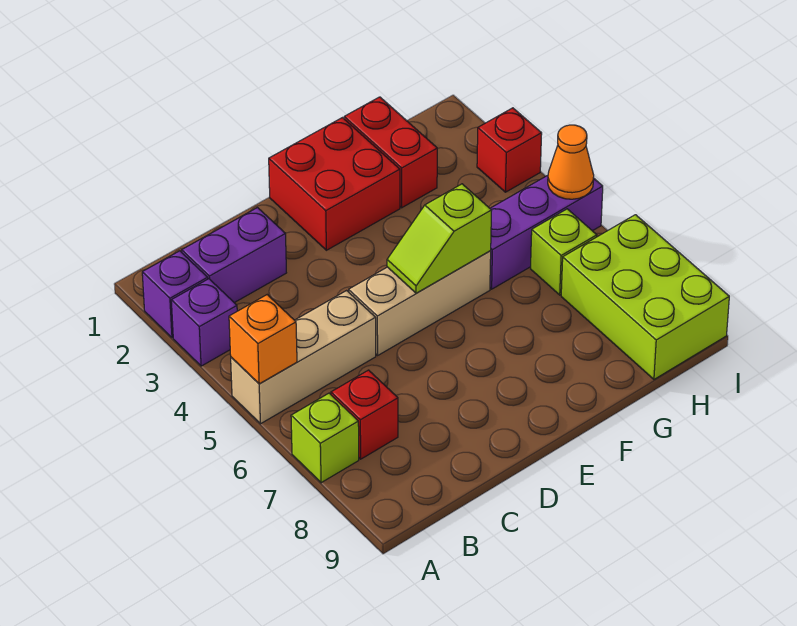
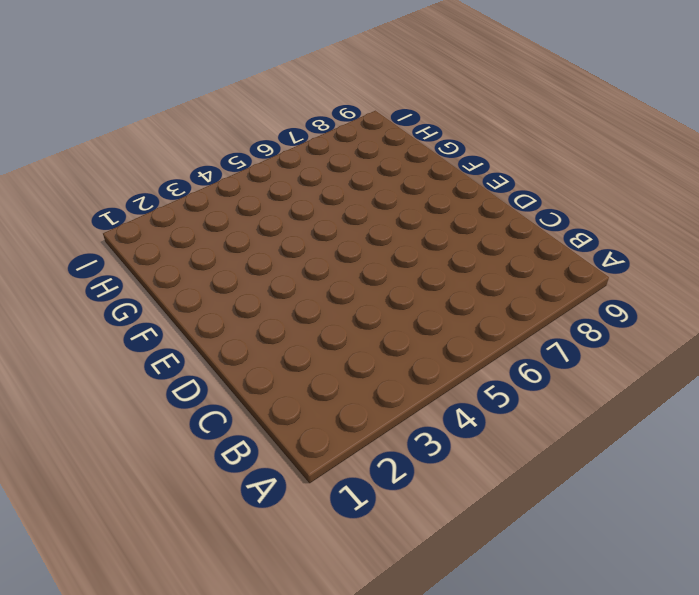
none -> purple brick A2 level 1
none -> purple brick A3 level 1
none -> tan brick A5:C5 level 1

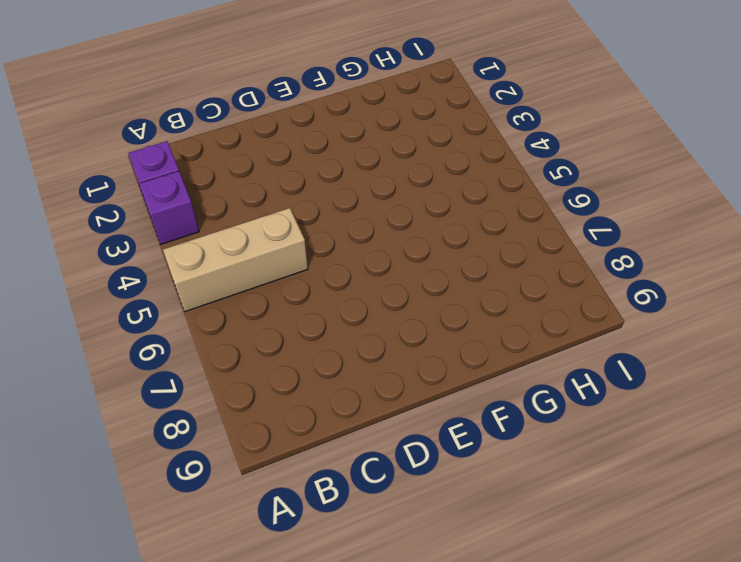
none -> lime brick A7 level 1
none -> purple brick B2:C2 level 1
none -> red brick B7 level 1

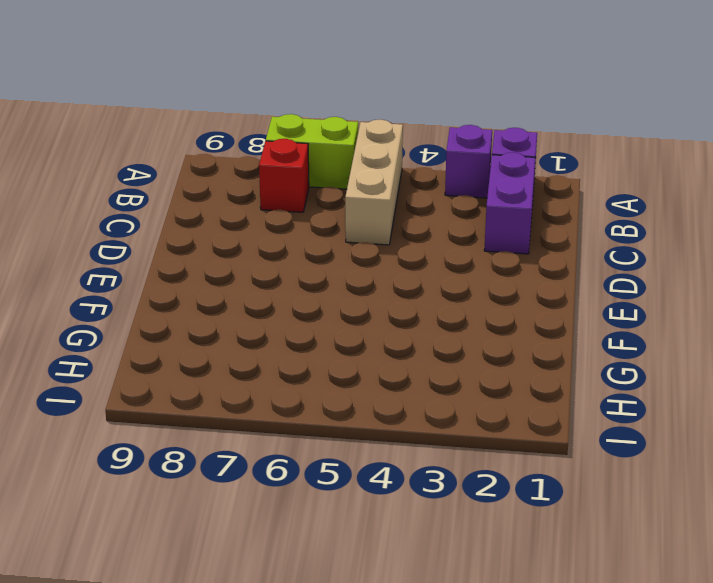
lime brick A6:A7 level 1 -> lime brick A7 level 1
none -> tan brick D5:F5 level 1
none -> red brick E1:F2 level 1
none -> red brick G1:G2 level 1

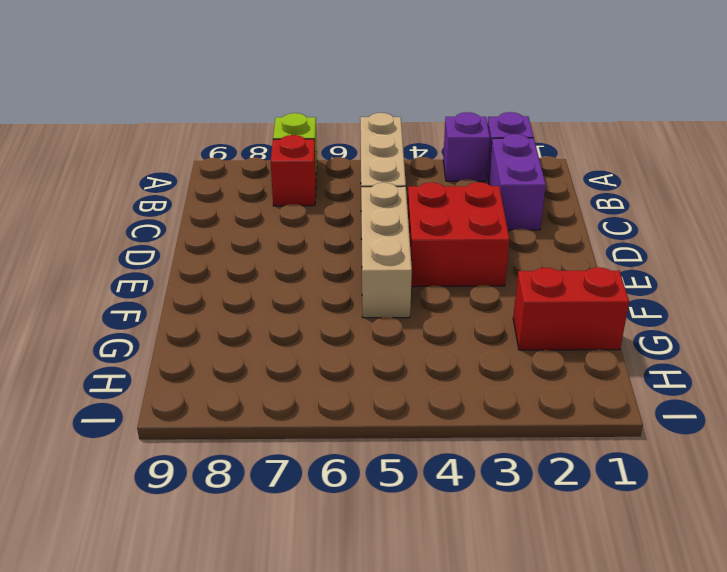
red brick D3:E4 level 1 -> red brick E1:F2 level 1
none -> purple brick G5:I5 level 1
none -> lime brick H6 level 1
none -> lime brick H7:I9 level 1

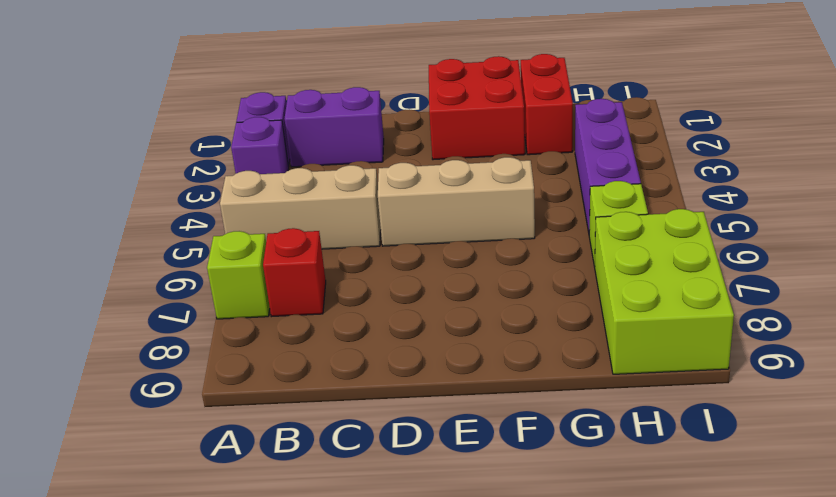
purple brick H3:H5 level 1 -> purple brick G5:I5 level 1
none -> red brick I3 level 1
none -> orange brick A5 level 2
none -> lime slope E5:F5 level 2 top F

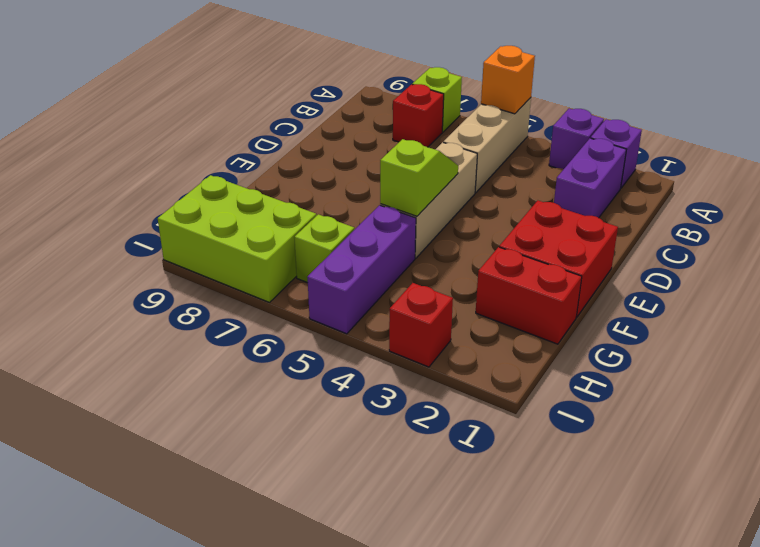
none -> orange cone I5 level 2

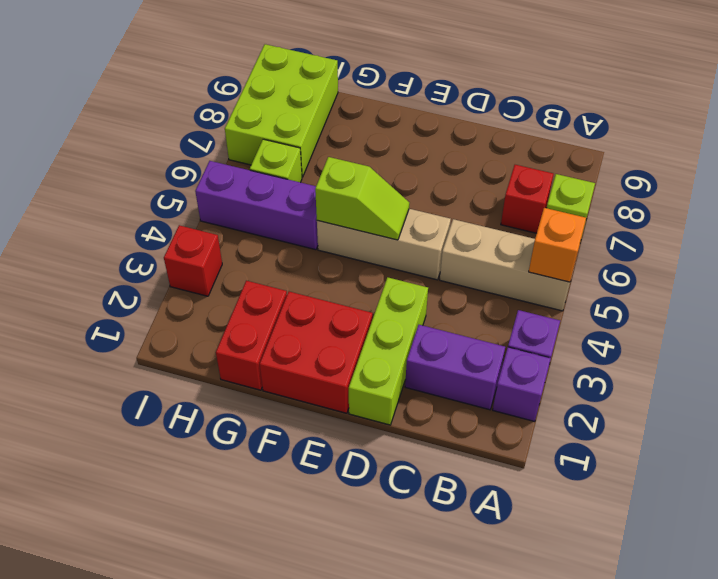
lime brick D1:D3 level 1 -> none
none -> orange cone I5 level 2

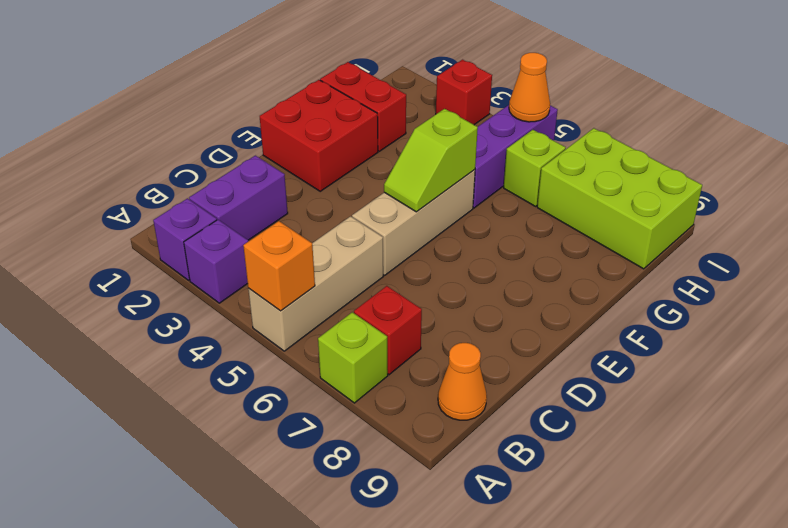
orange cone B9 level 1 -> none

